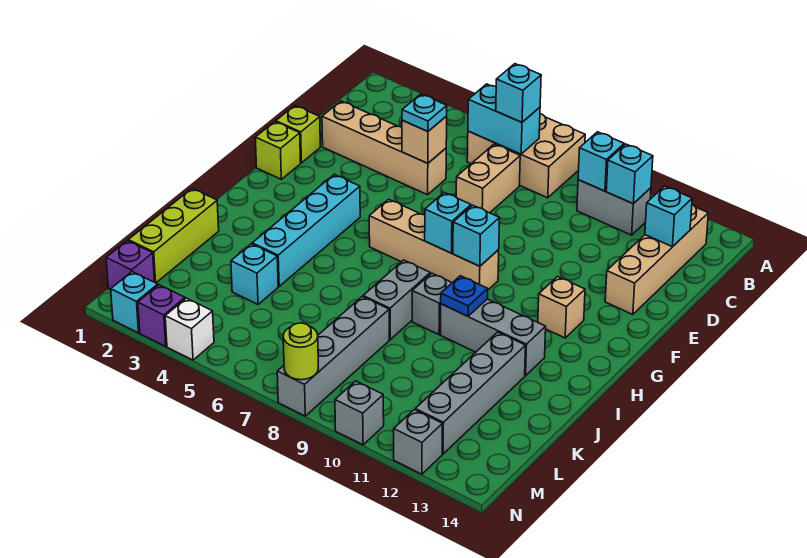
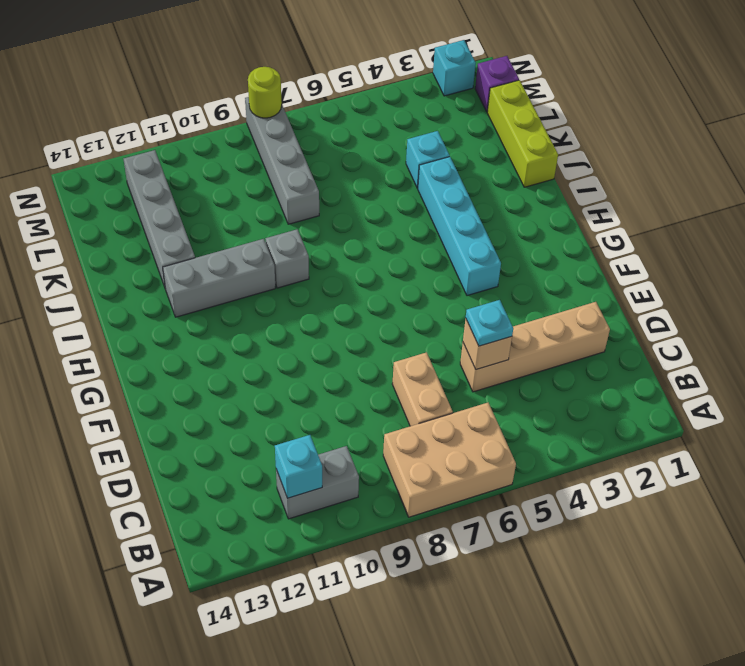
none -> tan brick B13:E13 level 1
none -> lime brick E1 level 1
none -> lime brick F1 level 1
none -> tan brick G6:G9 level 1

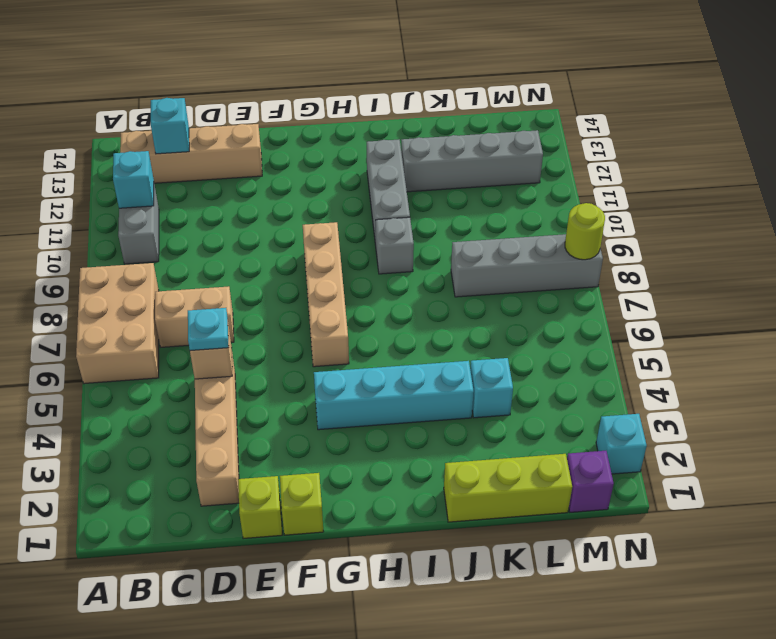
none -> tan brick G12 level 1
none -> grey brick I8:J8 level 1
none -> purple brick N3 level 1
none -> white brick N4 level 1

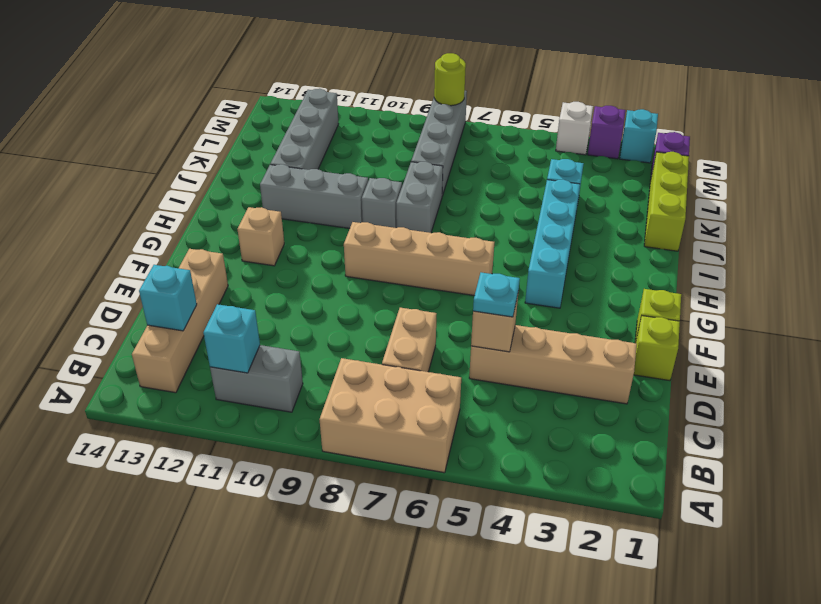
none -> grey brick N10 level 1
none -> grey brick N12 level 1
none -> cyan brick B6:B7 level 2
none -> cyan brick B10 level 2

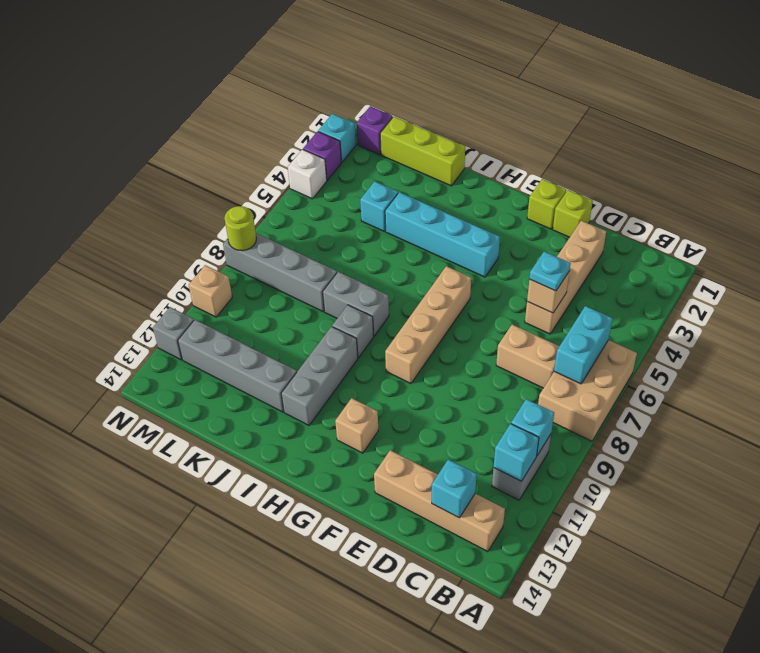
tan brick N10 level 1 -> grey brick N10 level 1
none -> cyan brick G8 level 2
none -> cyan brick G9 level 2
none -> blue plate I10 level 2
none -> cyan brick B7 level 3

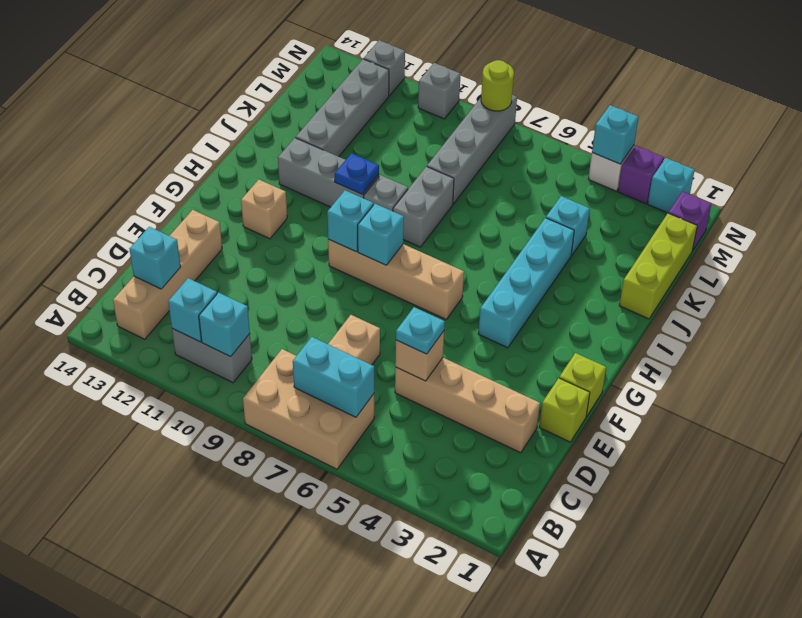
cyan brick N4 level 2 -> cyan brick B7 level 3

